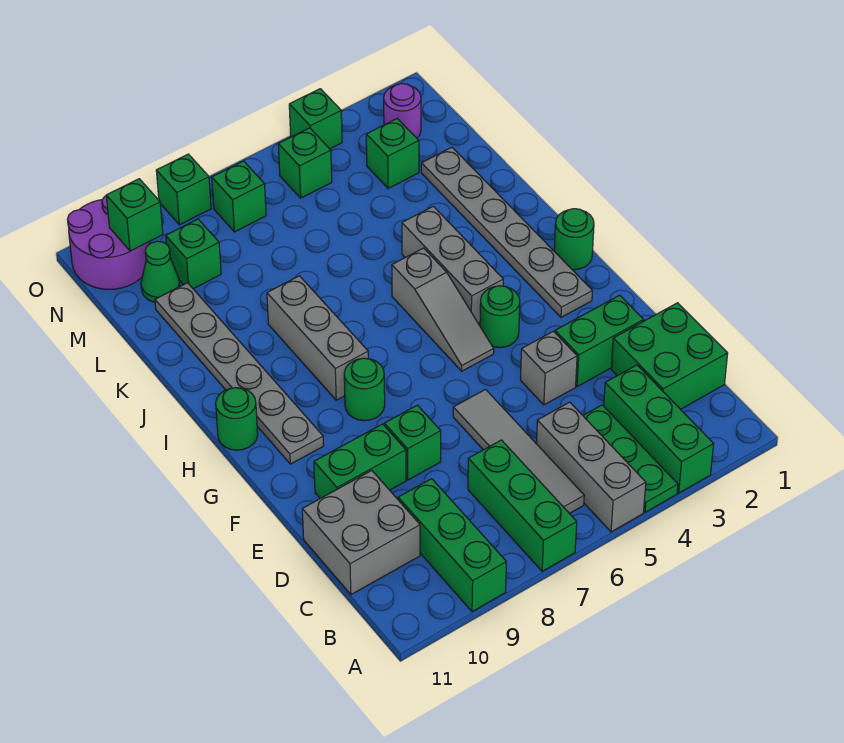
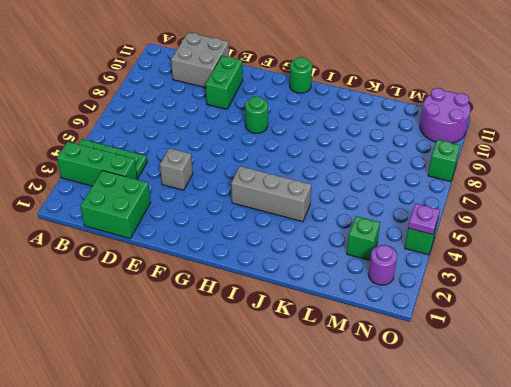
purple plate O4 level 2 -> none
none -> grey brick A5:C5 level 1
none -> green brick A7:C7 level 1
none -> green brick A9:C9 level 1
none -> grey tile B6:E6 level 1

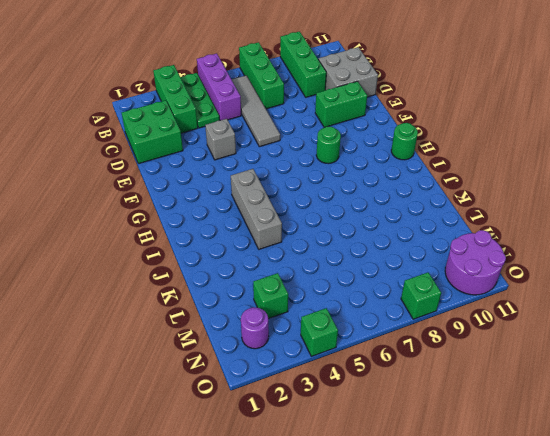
purple brick A5:C5 level 1 -> grey brick A5:C5 level 1
none -> green brick E2:E3 level 1
none -> green brick E8 level 1
none -> grey plate G2:L2 level 1
none -> green round brick G4 level 1

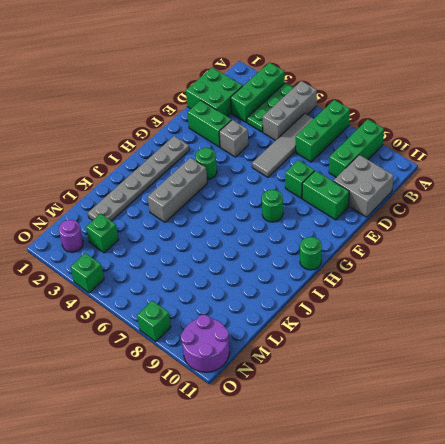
none -> grey slope G5:I5 level 1 top I
none -> grey plate G10:L10 level 1
none -> green round brick H1 level 1
none -> grey brick H8:J8 level 1

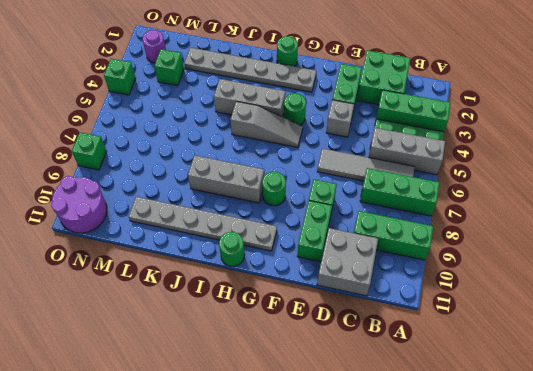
none -> green brick M9 level 1
none -> green cone M10 level 1
none -> green brick N5 level 1
none -> green brick N7 level 1

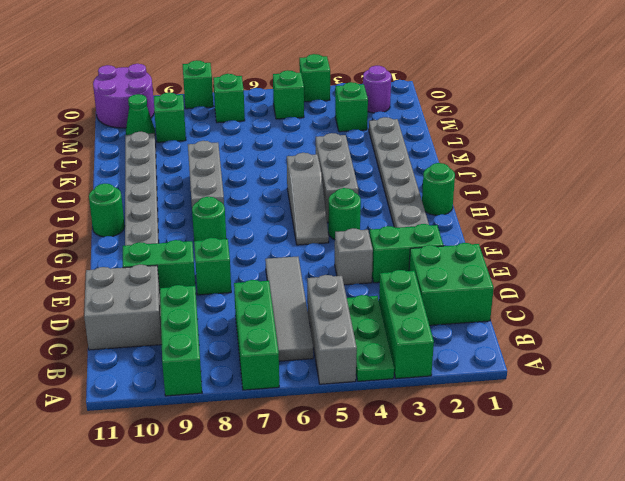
none -> green brick N10 level 2

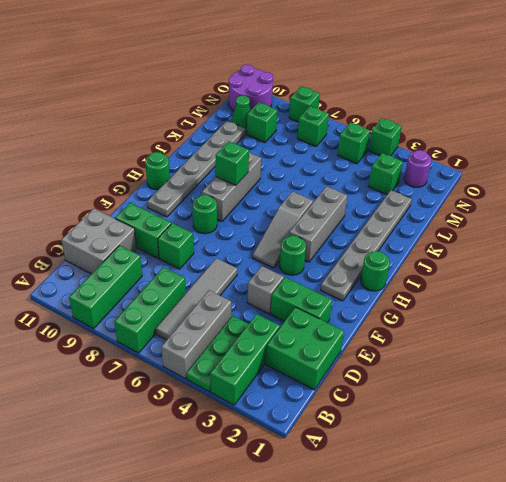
green brick I8 level 2 -> green brick N10 level 2

